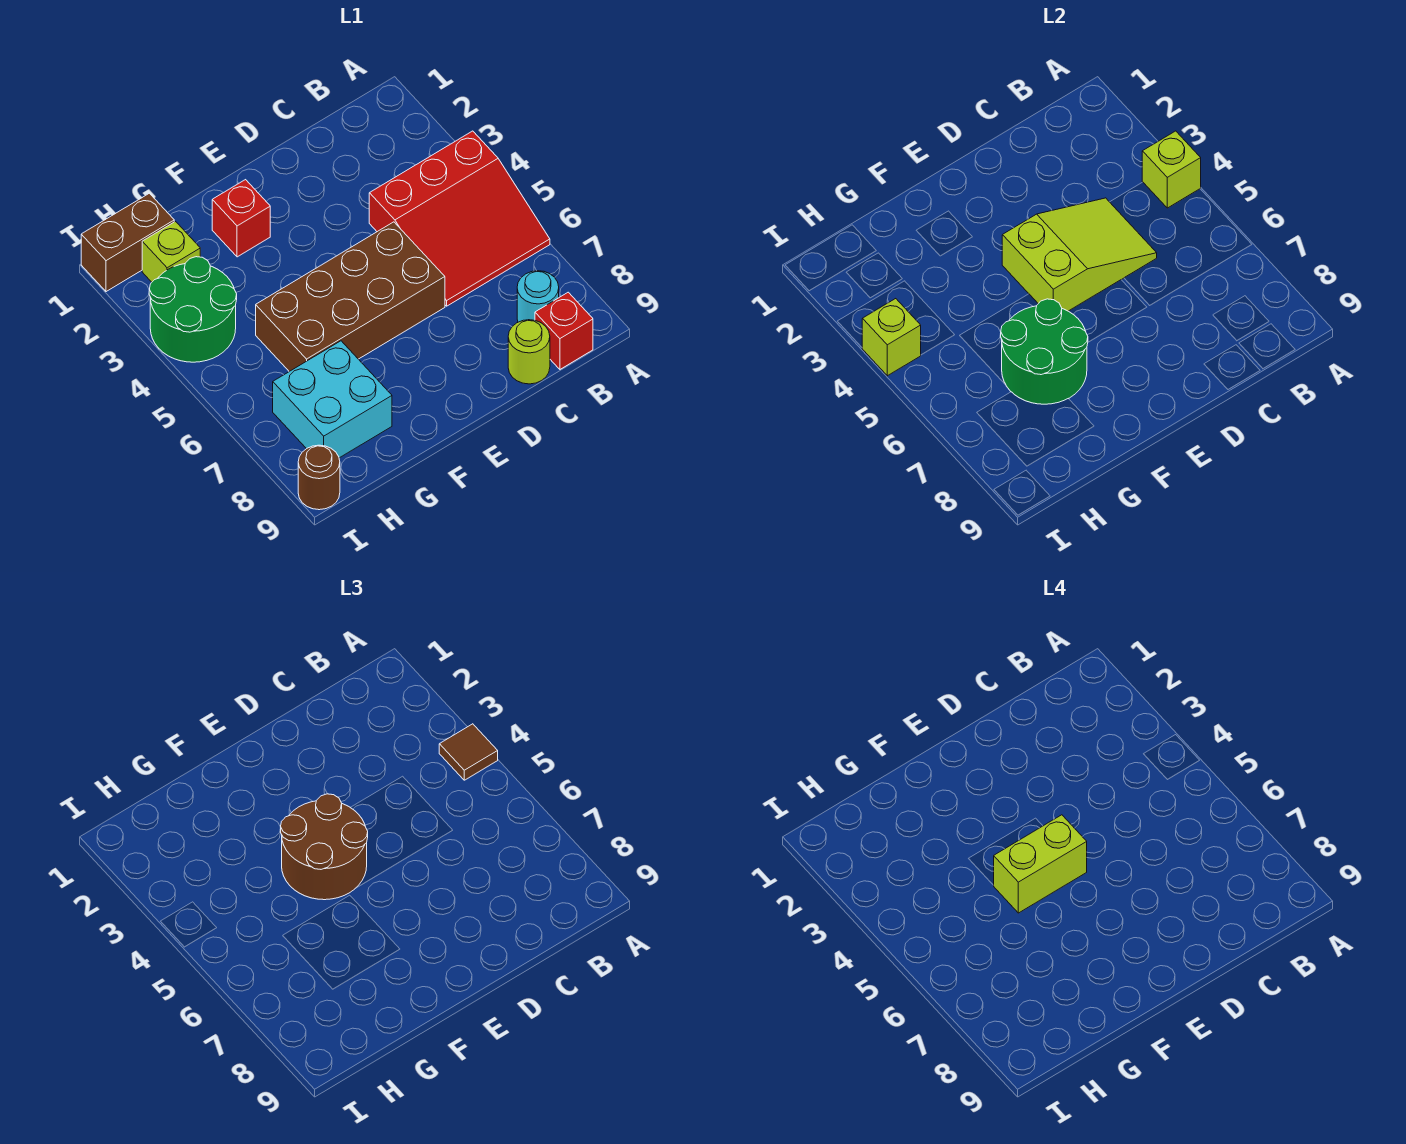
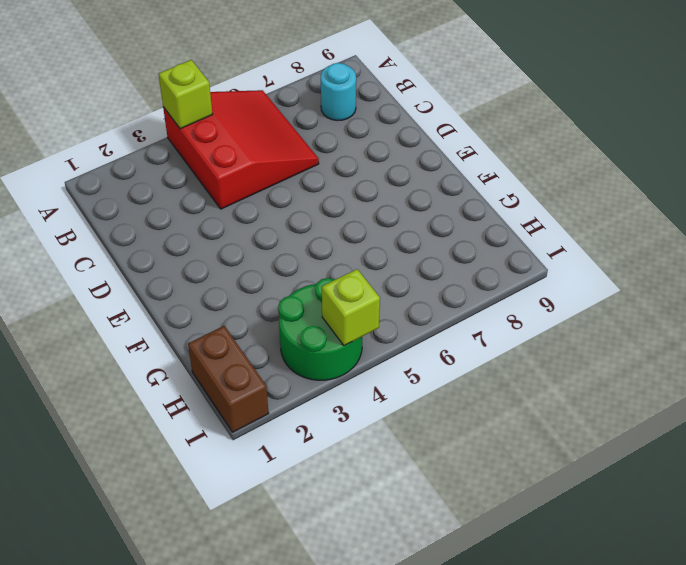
none -> red brick B9 level 1
none -> lime round brick C9 level 1
none -> brown brick D5:G6 level 1

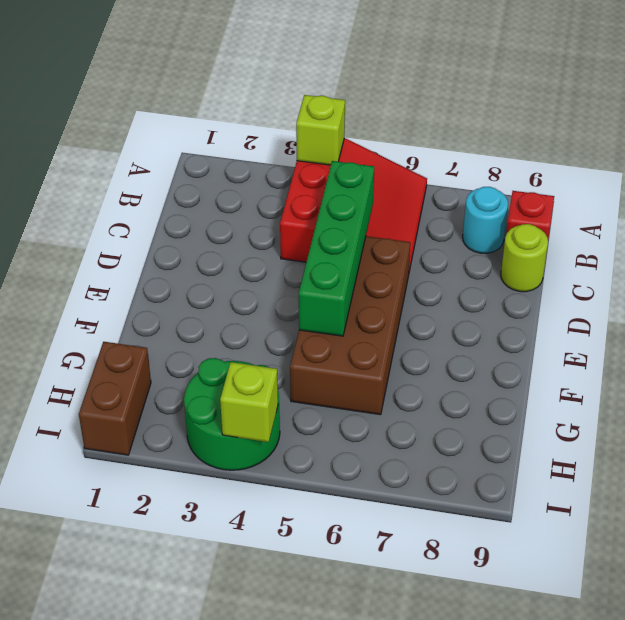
green brick C5:F5 level 2 -> lime slope C4:E5 level 2 top E
none -> red brick F2 level 1
none -> cyan brick G7:H8 level 1
none -> lime brick H2 level 1

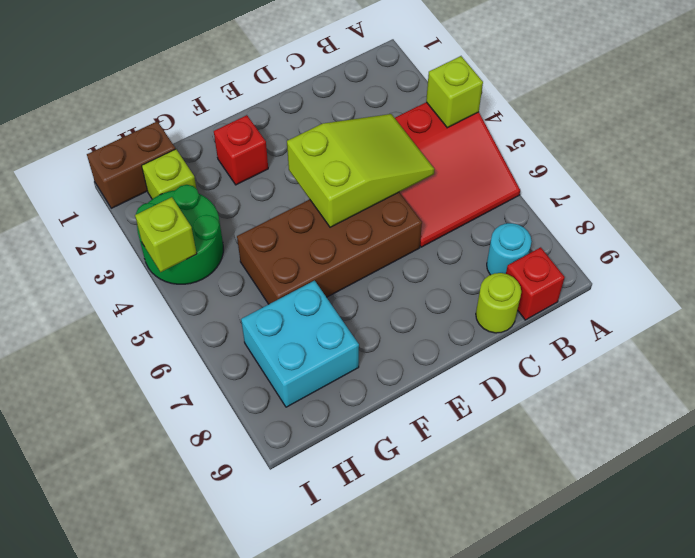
none -> brown round brick I9 level 1
none -> green round brick F6:G7 level 2
none -> brown tile A4 level 3

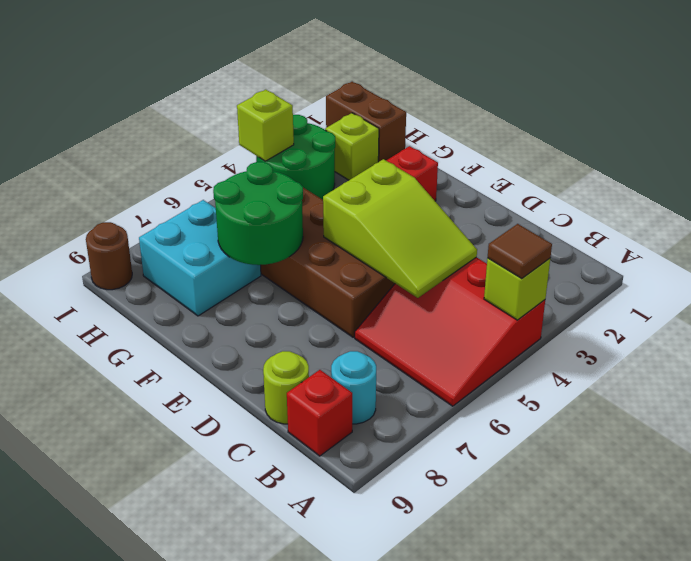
none -> brown round brick E4:F5 level 3
none -> lime brick E5:F5 level 4

